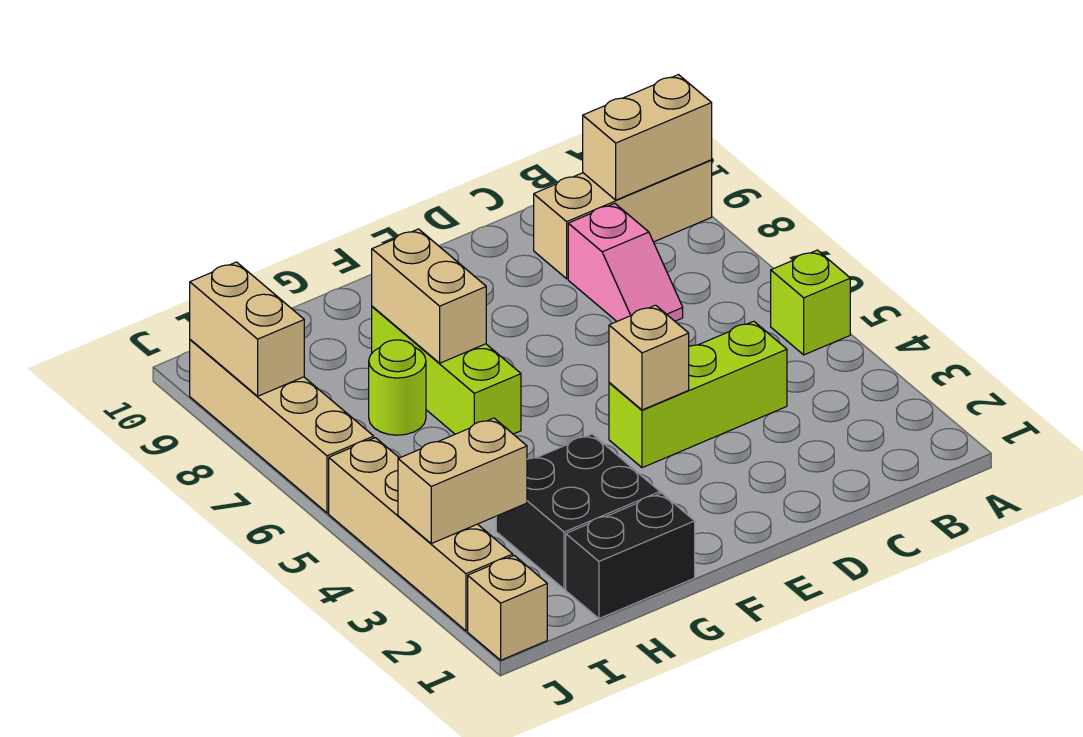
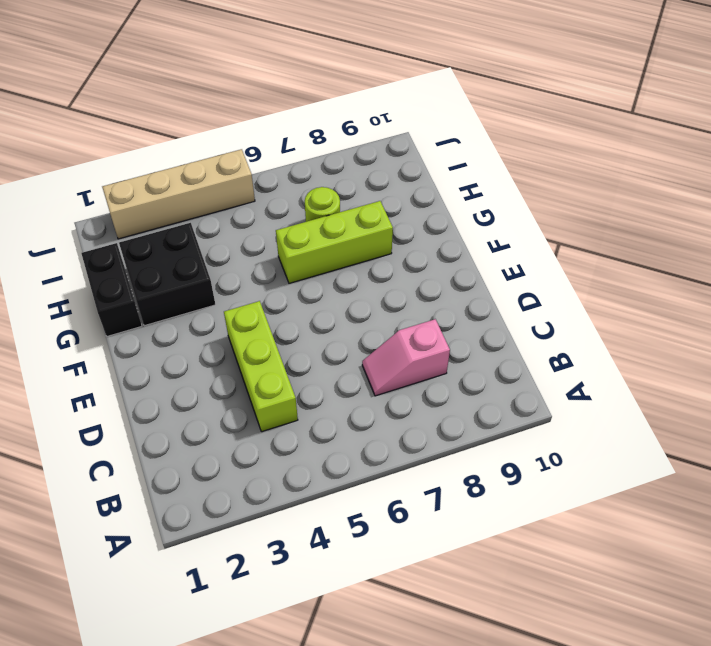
none -> lime brick A5 level 1
none -> tan brick A9:C9 level 1
none -> tan brick J1 level 1

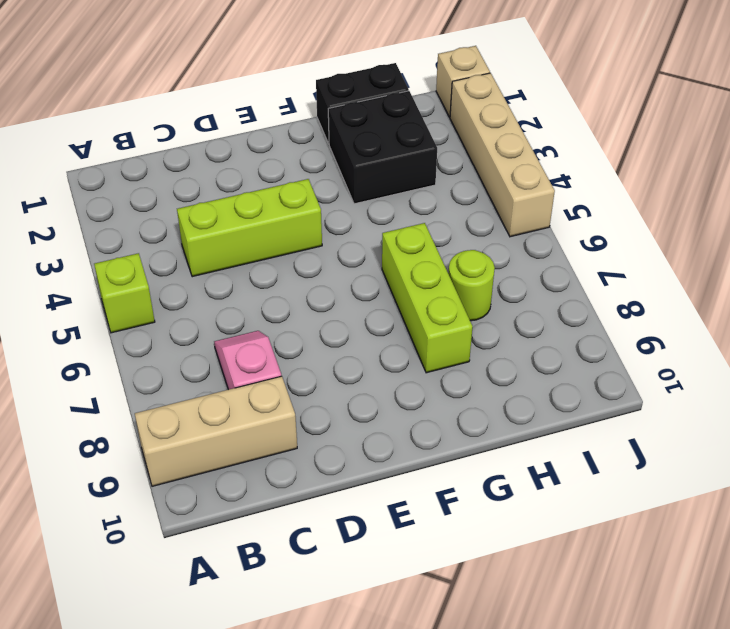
none -> tan brick J6:J9 level 1
none -> tan brick A9:B9 level 2
none -> tan brick E4 level 2

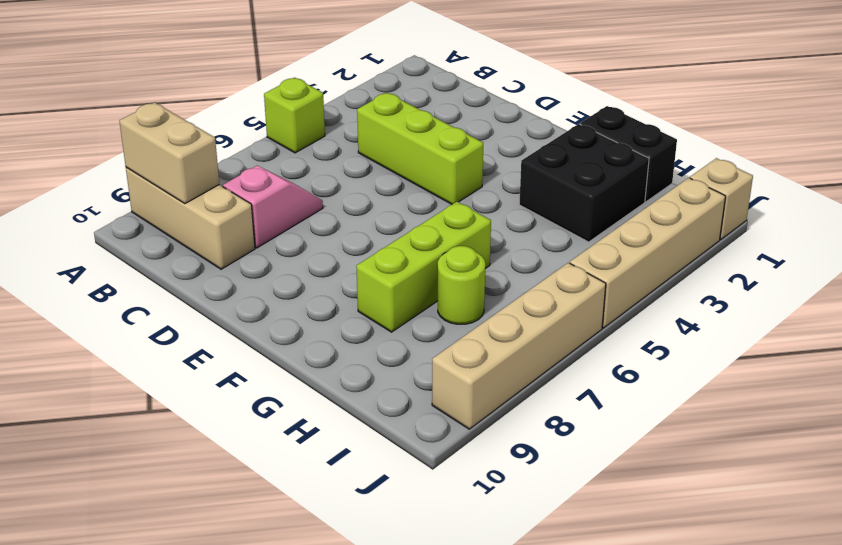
none -> tan brick E4 level 2
none -> tan brick G7:G8 level 2
none -> tan brick I3:J3 level 2

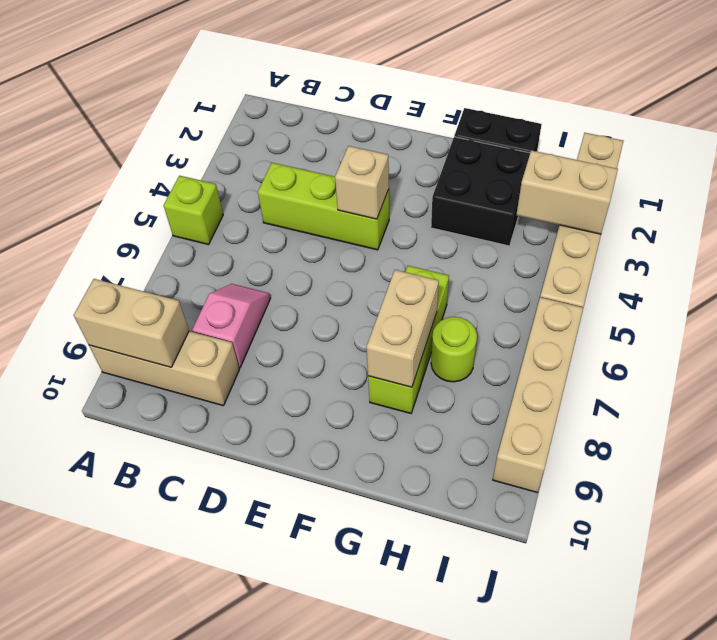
none -> tan brick J8:J9 level 2

